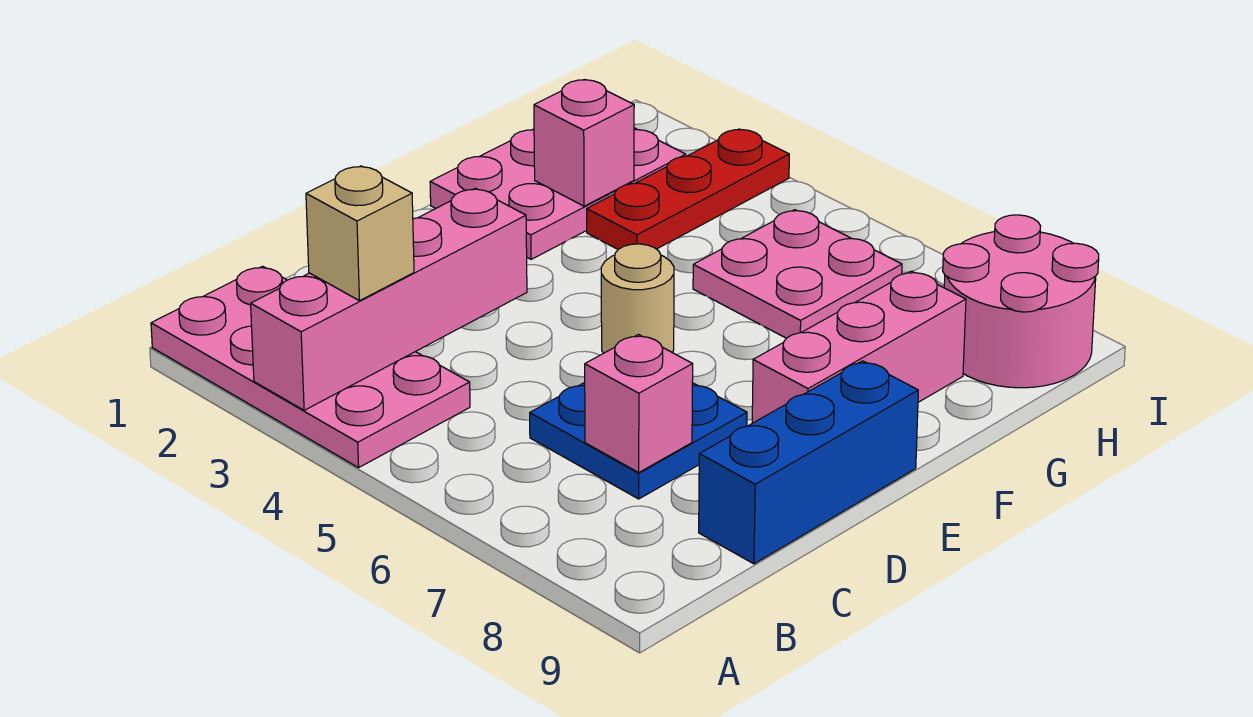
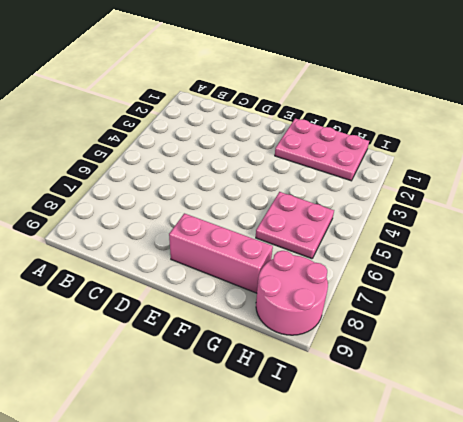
none -> pink plate A1:B4 level 1
none -> blue plate C6:D7 level 1
none -> blue brick C9:E9 level 1

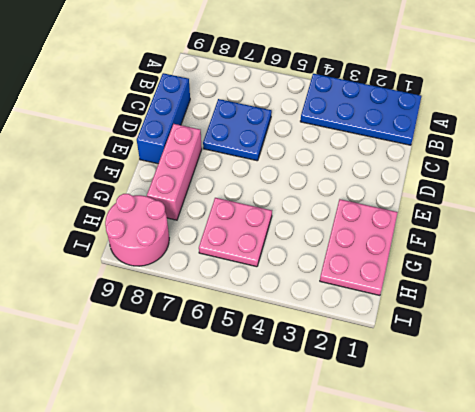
blue plate A1:B4 level 1 -> pink plate A1:B4 level 1
none -> tan round brick E5 level 1
none -> red plate G3:I3 level 1
none -> pink brick A3:D3 level 2

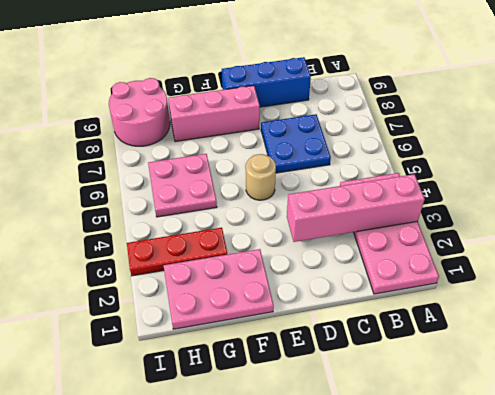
none -> pink brick C7 level 2
none -> pink brick G2 level 2
none -> tan brick B3 level 3

